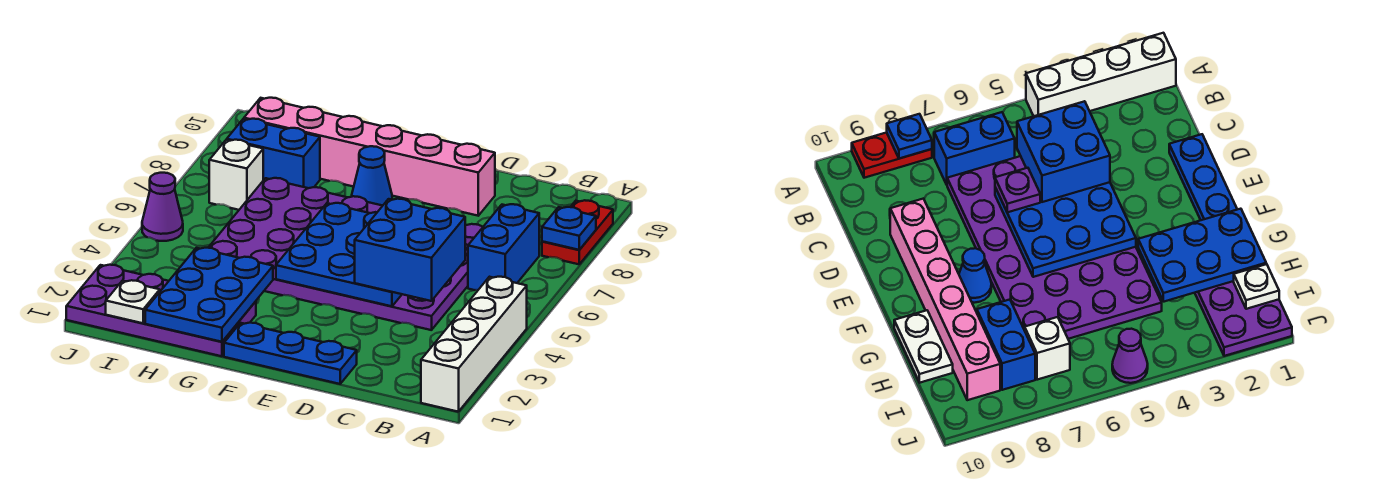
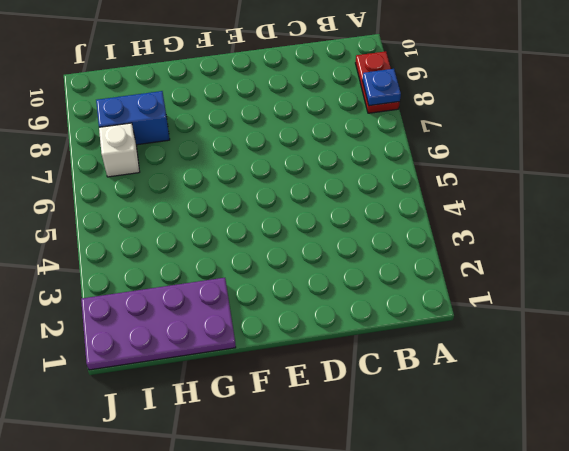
none -> white brick A1:A4 level 1
none -> blue brick B6:B7 level 1
none -> purple plate C4:H7 level 1

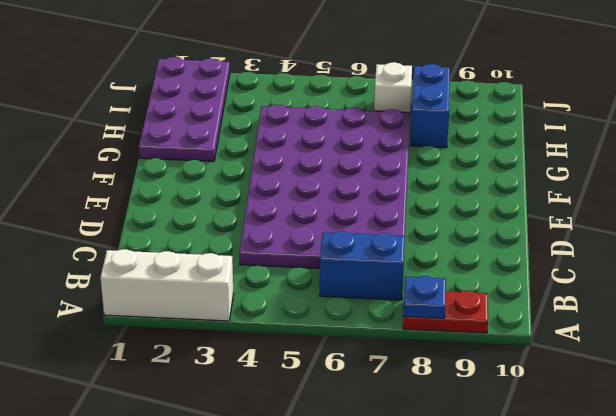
white brick A1:A3 level 1 -> white brick A1:A4 level 1
none -> blue plate D1:F1 level 1
none -> pink brick D9:I9 level 1
none -> blue cone F8 level 1

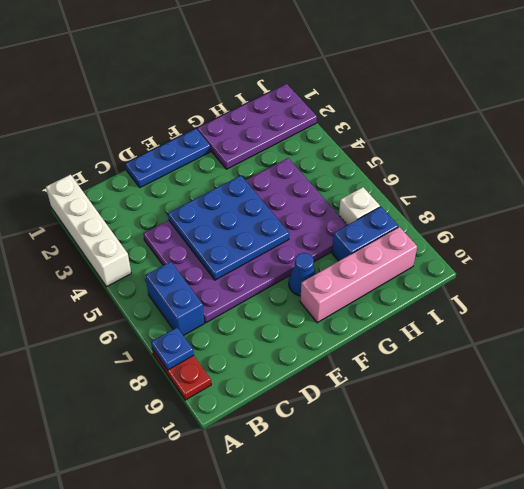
pink brick F9:I9 level 1 -> pink brick D9:I9 level 1
none -> white plate G10:H10 level 1
none -> purple cone J5 level 1
none -> blue plate G1:H3 level 2

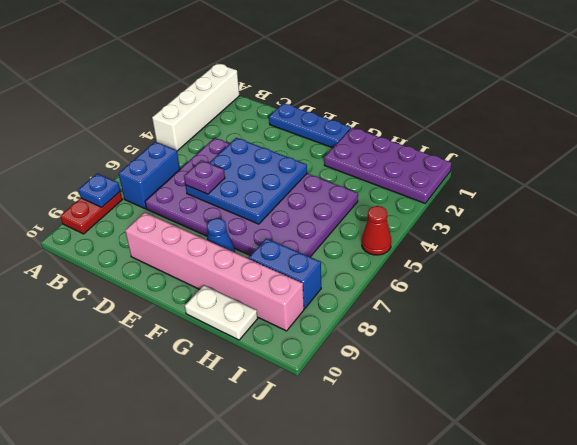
red cone J5 level 1 -> purple cone J5 level 1
none -> white brick I7 level 1
none -> blue plate G1:H3 level 2
none -> white plate I1 level 2

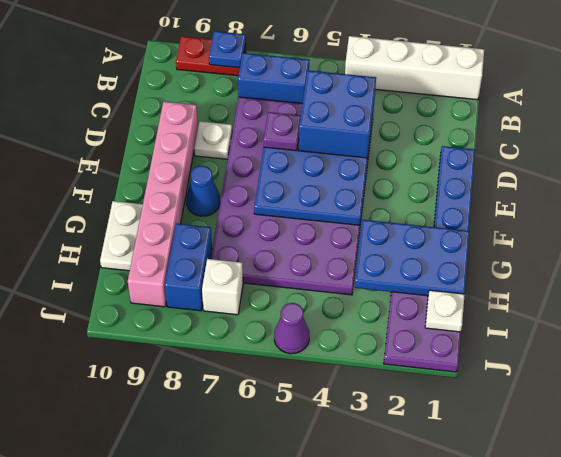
white plate D8 level 1 -> none

